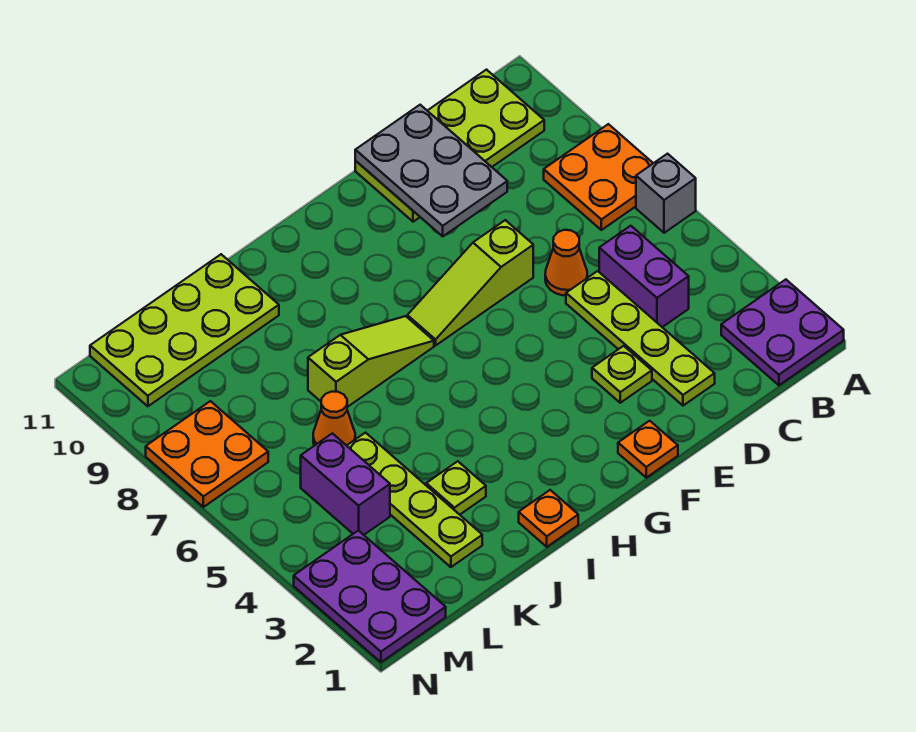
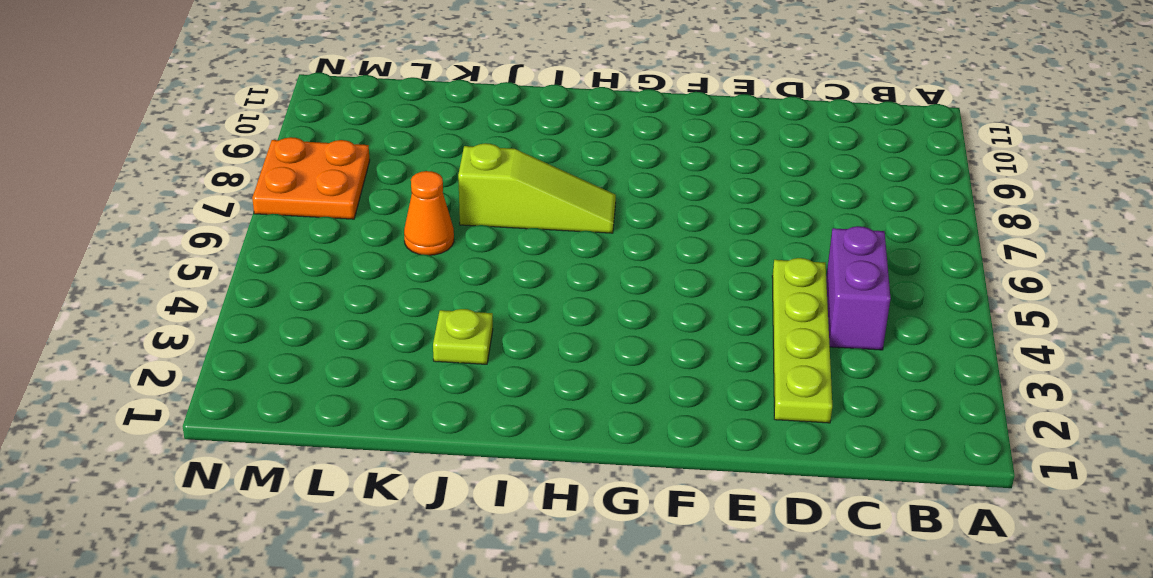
none -> purple plate A1:B2 level 1
none -> grey brick A6 level 1
none -> orange plate A7:B8 level 1

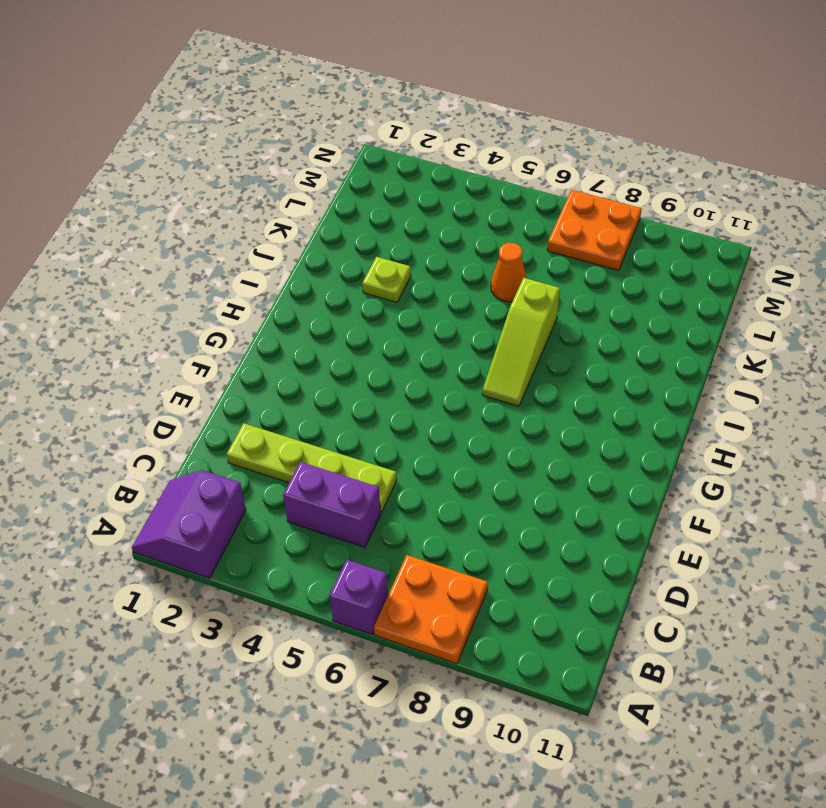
purple slope A1:B2 level 1 top 2 -> purple plate A1:B2 level 1
purple brick A6 level 1 -> grey brick A6 level 1
none -> lime plate B10:E11 level 1
none -> orange cone D6 level 1
none -> lime plate E3 level 1

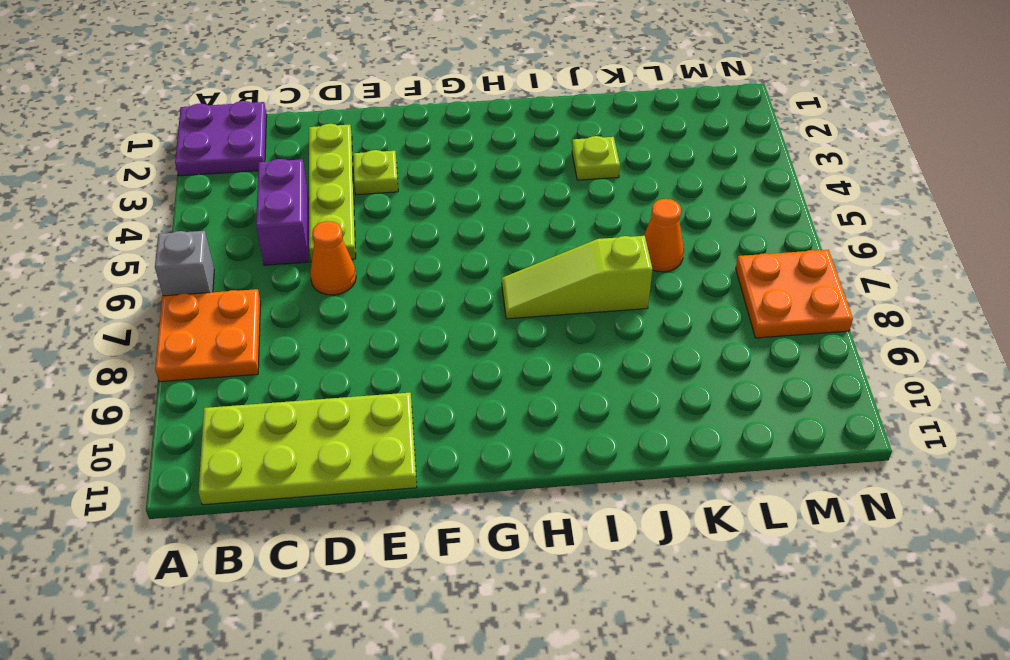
none -> lime slope E7:G7 level 1 top E
none -> orange plate F1 level 1
none -> orange plate I1 level 1

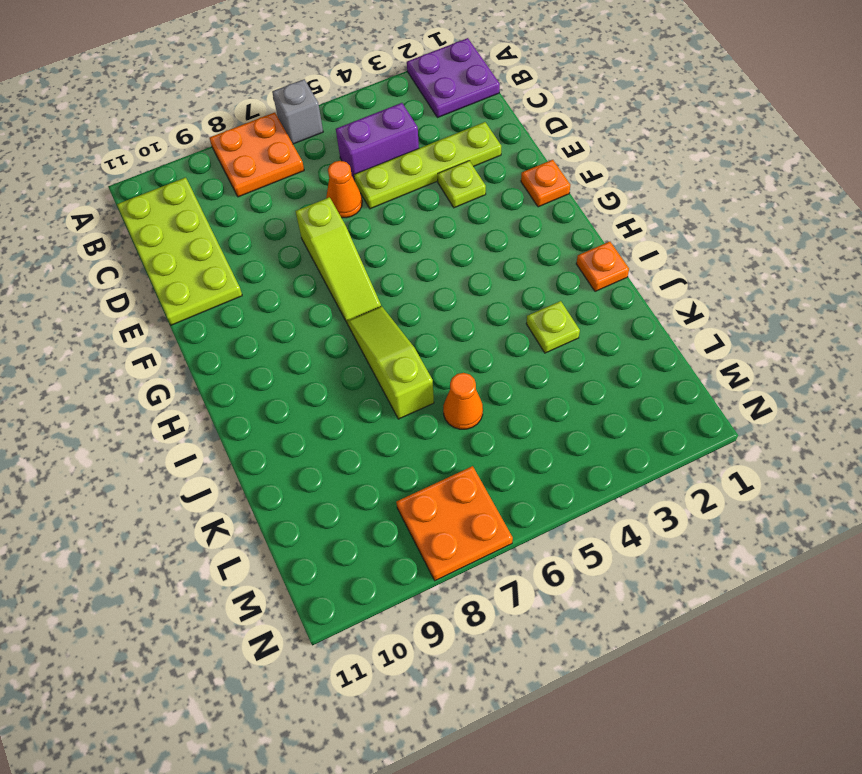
none -> lime plate J10:M11 level 1
none -> lime plate K2:K5 level 1
none -> purple brick L4:L5 level 1

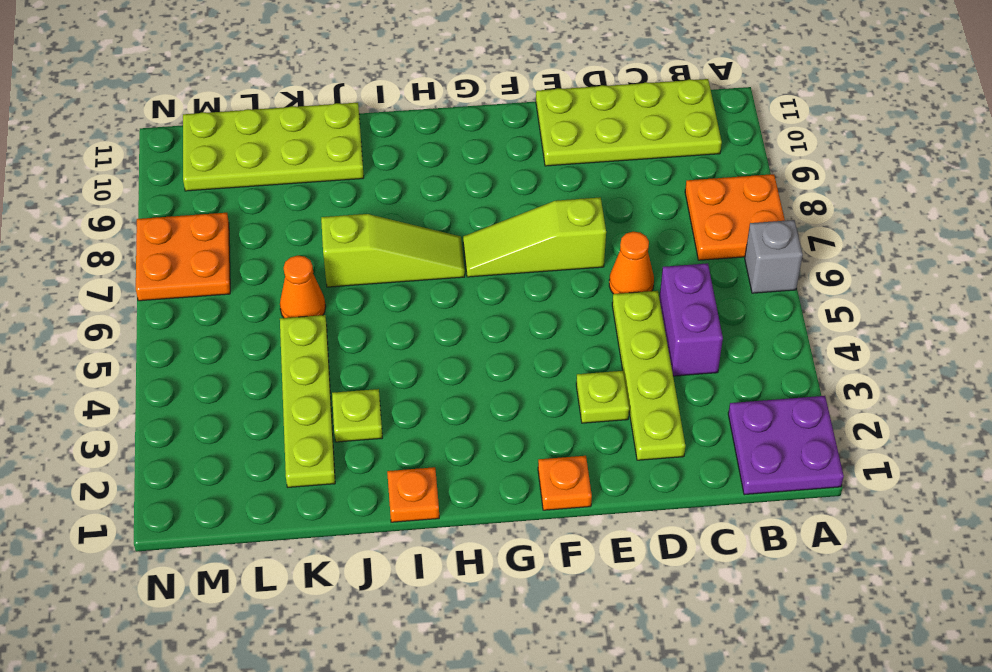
none -> purple brick L4:L5 level 1
none -> purple plate M1:N3 level 1
none -> grey plate D9:E11 level 2

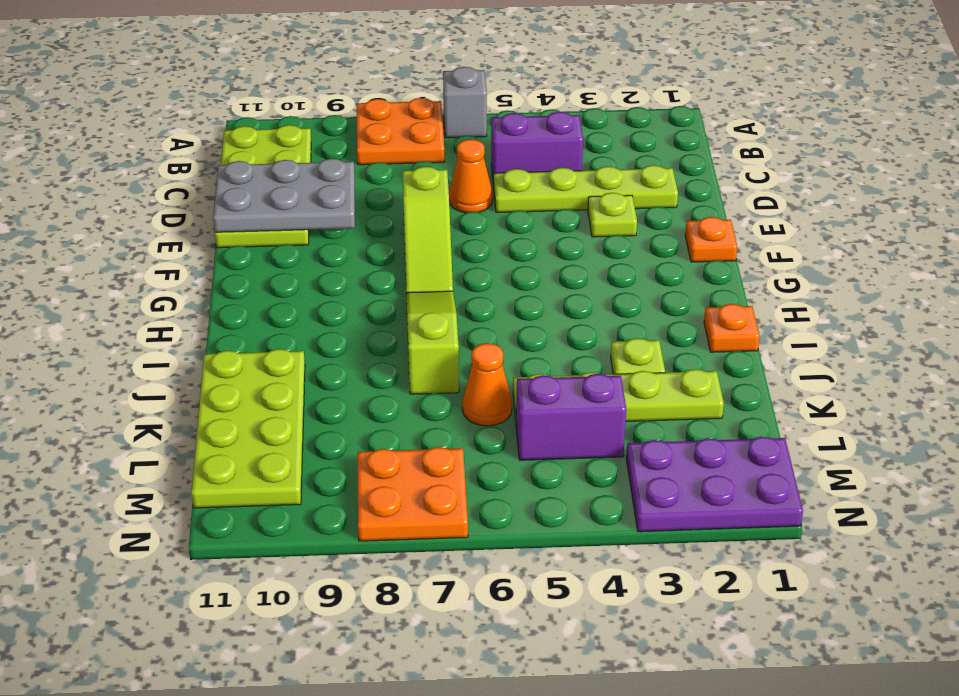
none -> purple plate A1:B2 level 1

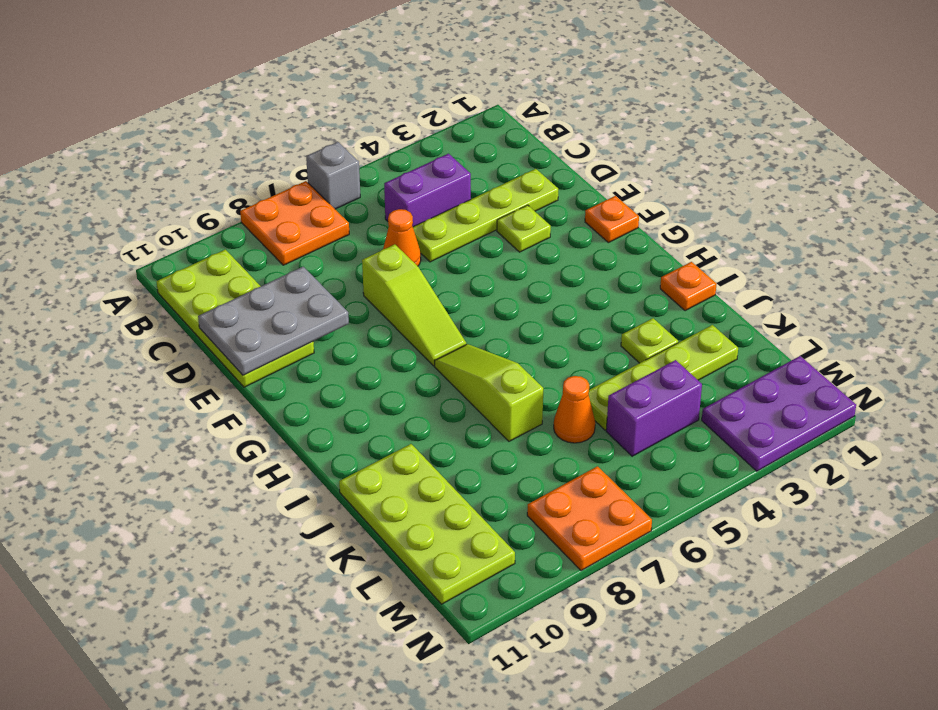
none -> purple plate A1:B2 level 1

